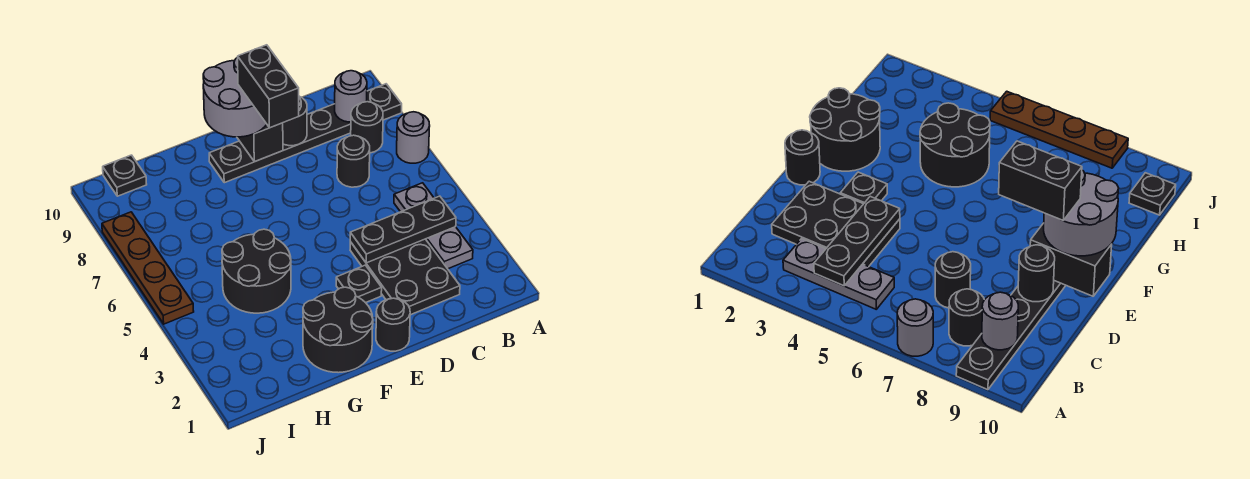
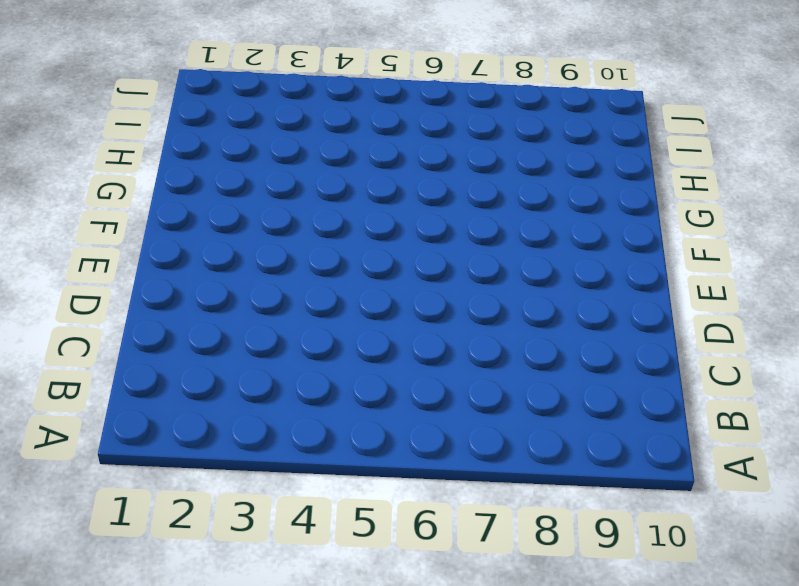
none -> grey round brick A7 level 1
none -> black plate A9:F9 level 1
none -> grey plate B3:B5 level 1

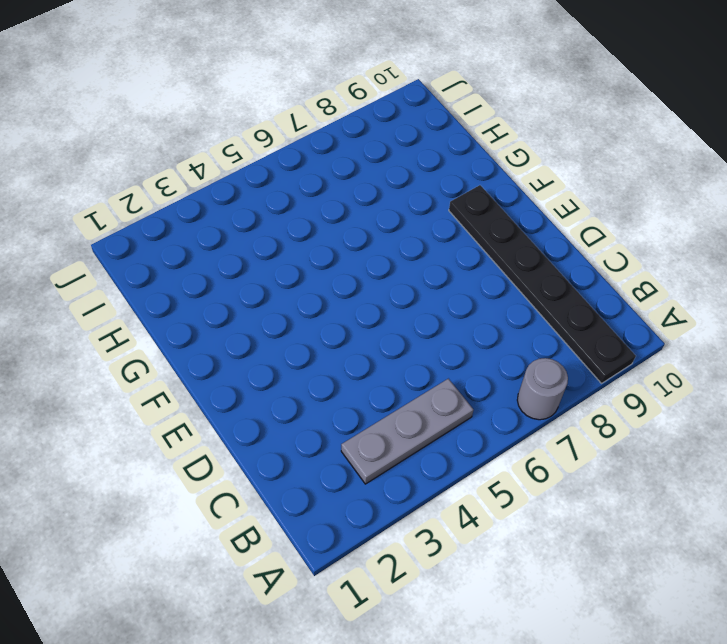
none -> black round brick B8 level 1
none -> black plate C2:D4 level 1
none -> black round brick C7 level 1

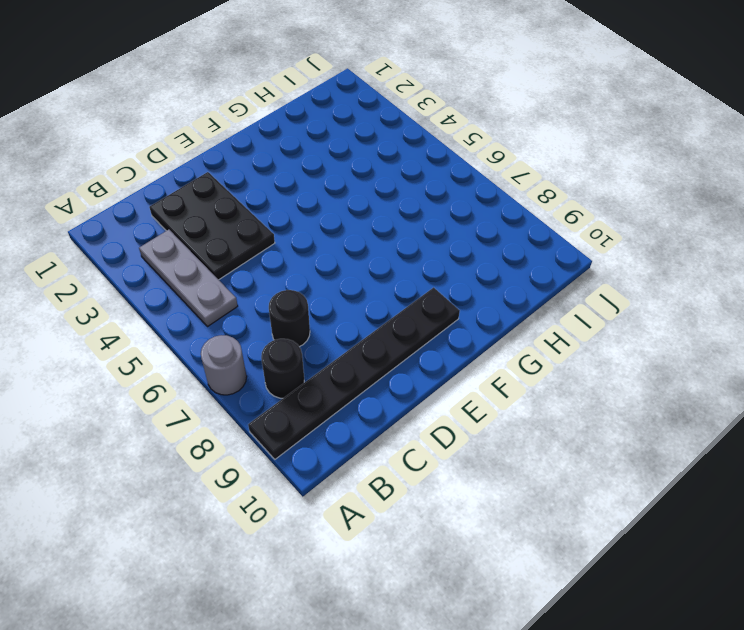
none -> black round brick E1 level 1
none -> black plate E3 level 1
none -> black round brick F1:G2 level 1

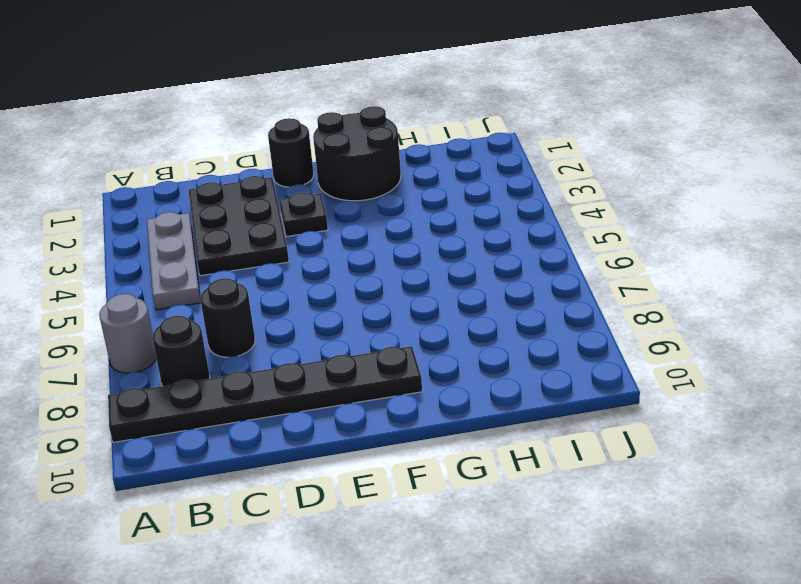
none -> black round brick G4:H5 level 1
none -> black plate I10 level 1
none -> brown plate J5:J8 level 1

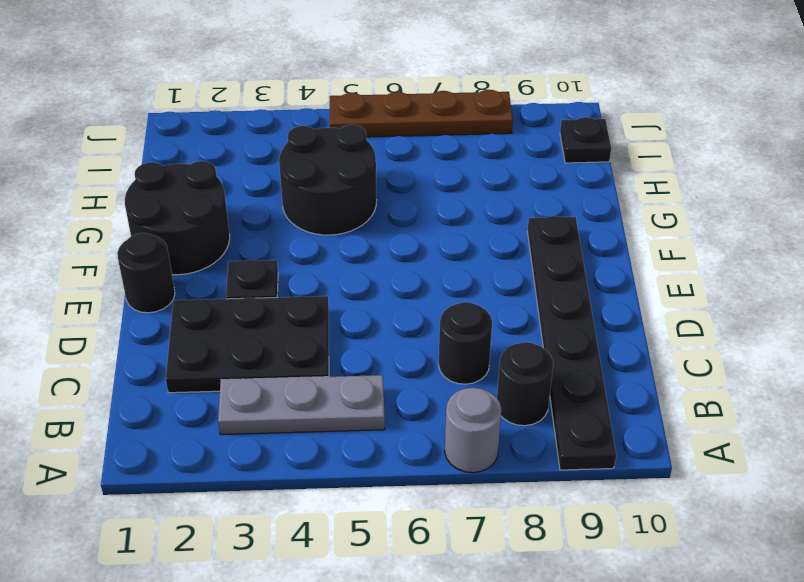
none -> black plate B4:D4 level 2
none -> grey round brick B9 level 2
none -> black round brick D9 level 2

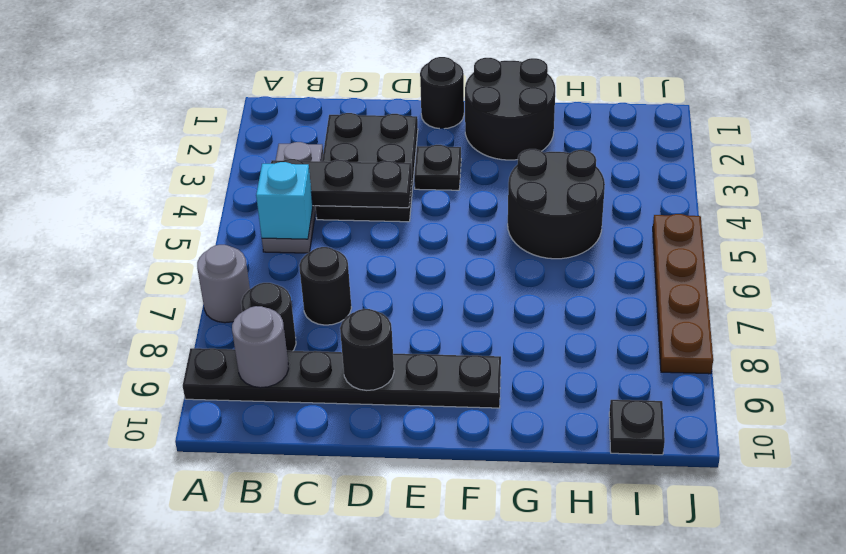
cyan brick B5 level 2 -> none
none -> black brick E9:E10 level 2
none -> grey round brick E9:F10 level 3
none -> black brick E8:E9 level 4

